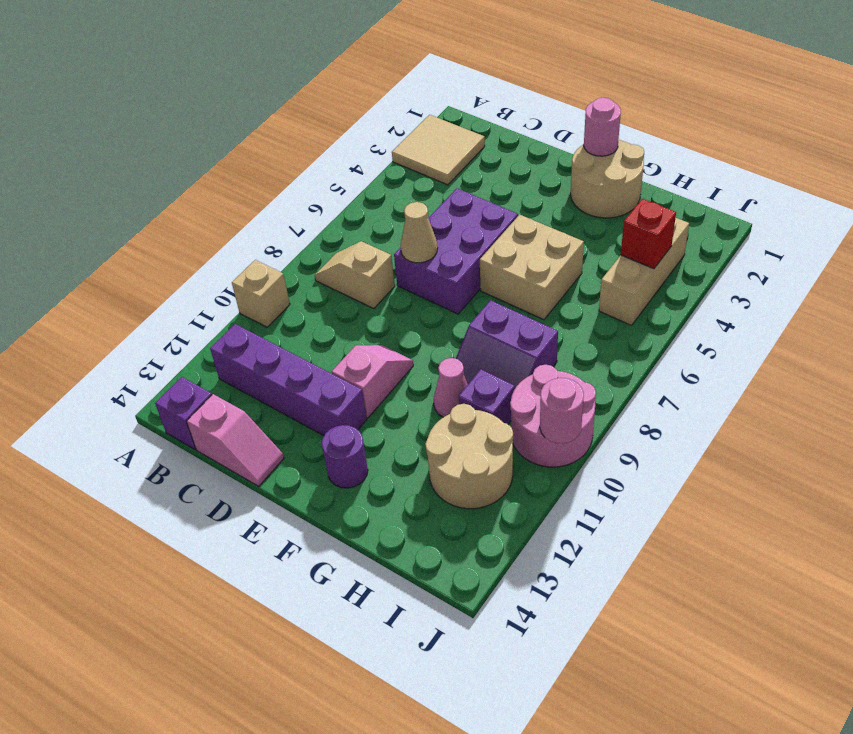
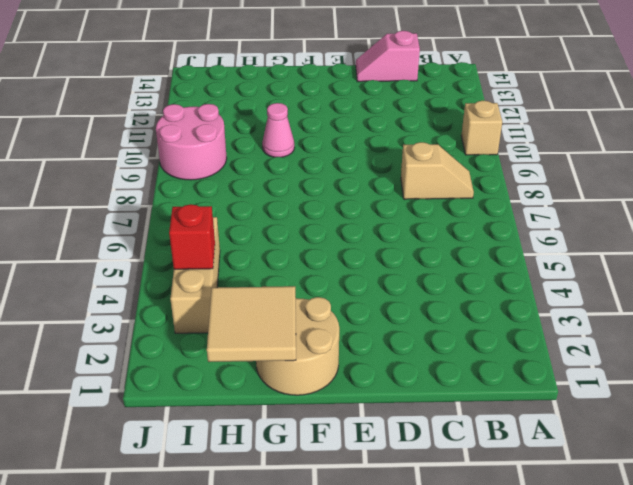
tan tile G1:H2 level 2 -> tan tile A2:B3 level 1
none -> purple brick B12:E12 level 1
none -> purple brick B14 level 1
none -> purple brick D5:E7 level 1

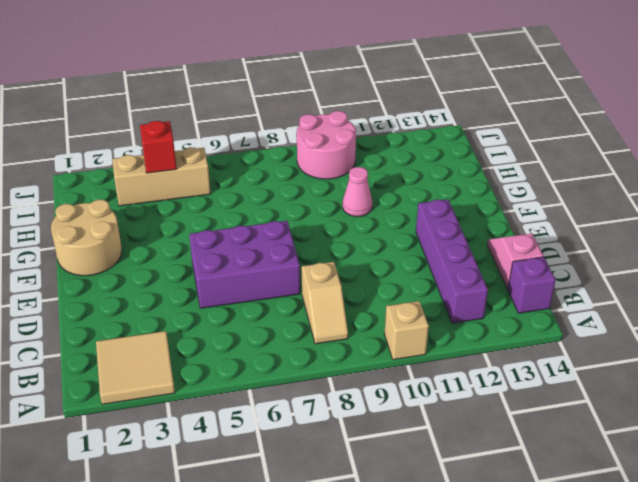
none -> pink slope E10:E11 level 1 top 11
none -> tan brick F5:G6 level 1
none -> purple round brick F13 level 1

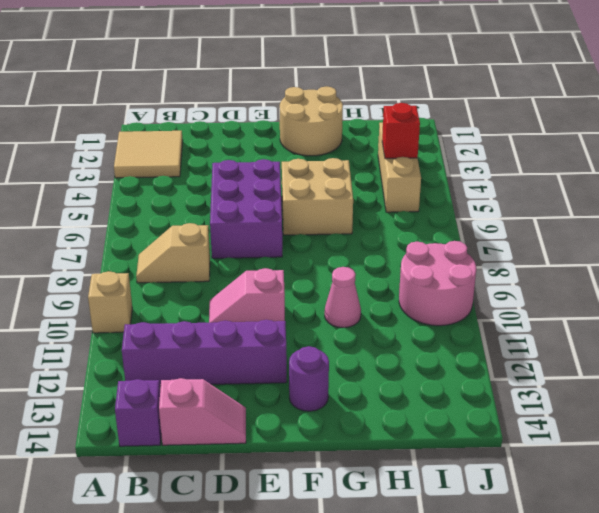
pink slope D10:E10 level 1 top E -> pink slope E10:E11 level 1 top 11
none -> purple slope G8:H9 level 1 top 8
none -> purple brick H10 level 1
none -> tan round brick H11:I12 level 1

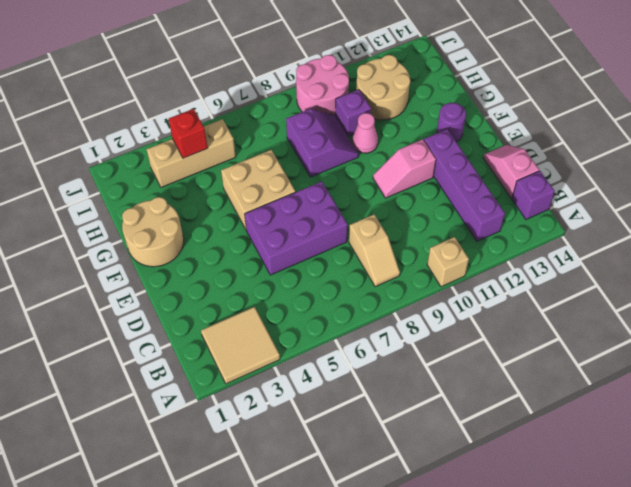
none -> tan cone D7 level 2
none -> pink round brick F1 level 2
none -> pink round brick J10 level 2

